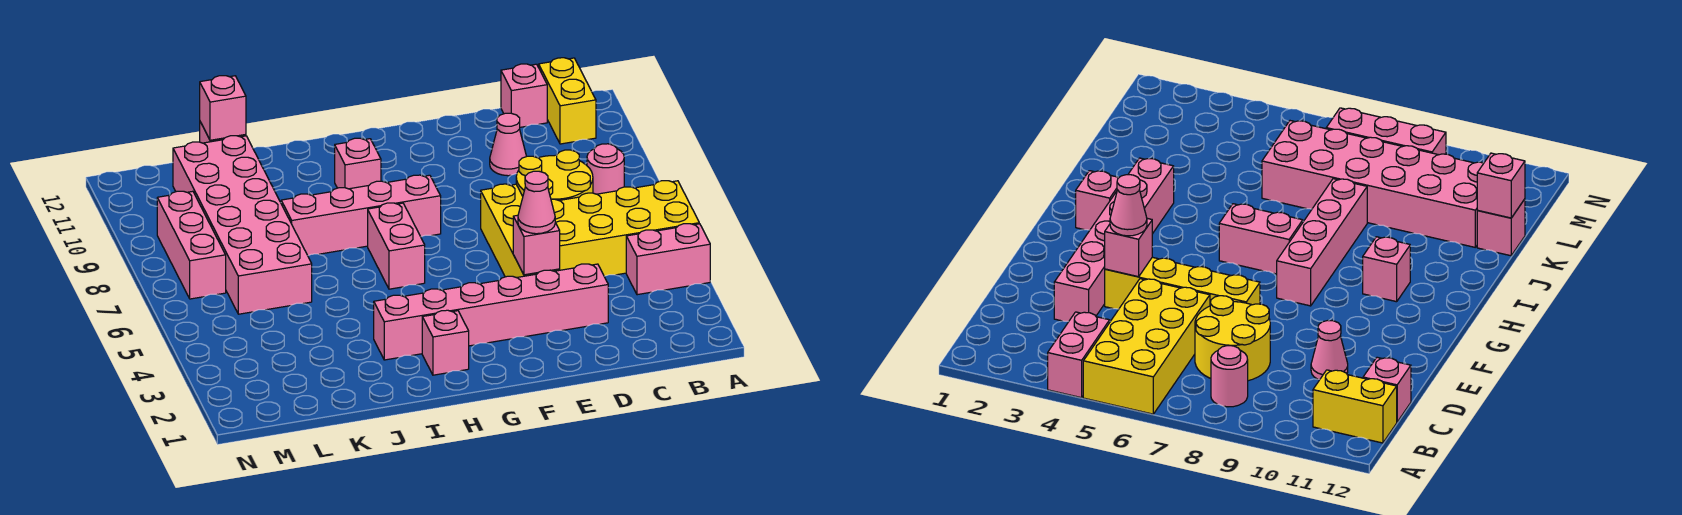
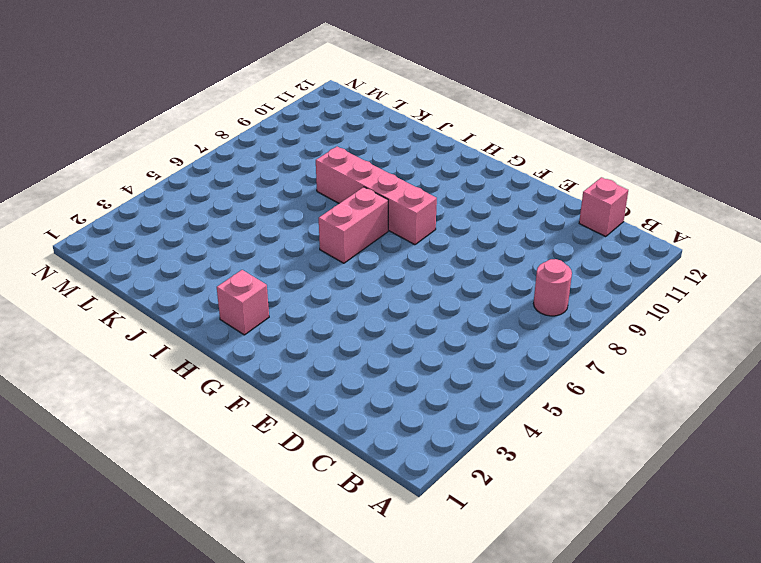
none -> pink brick A4:B4 level 1
none -> yellow brick A5:D6 level 1
none -> yellow brick B11:B12 level 1

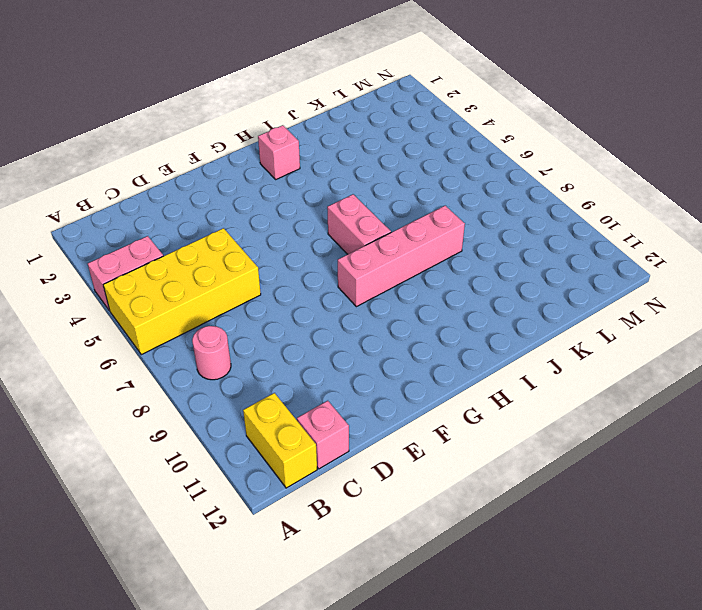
none -> yellow round brick C7:D8 level 1
none -> pink brick D3:I3 level 1
none -> pink cone D10 level 1

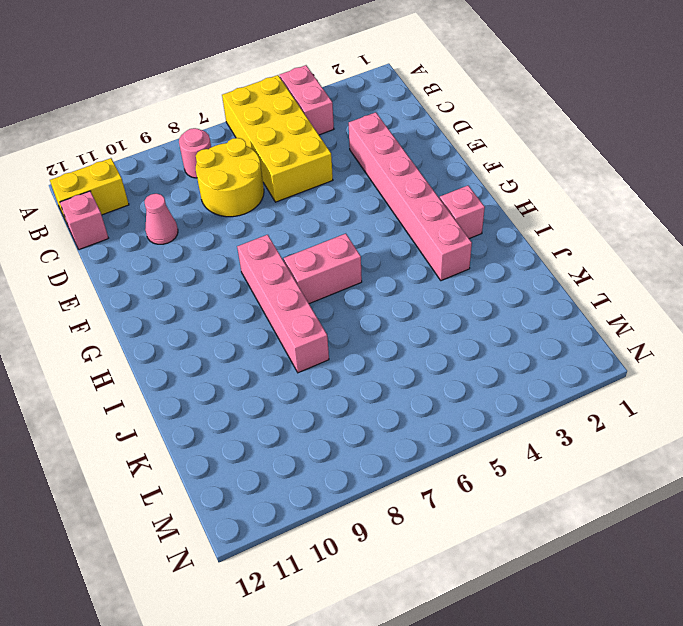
none -> yellow brick E4:E7 level 1
none -> pink brick H10 level 1
none -> pink brick K6:L11 level 1

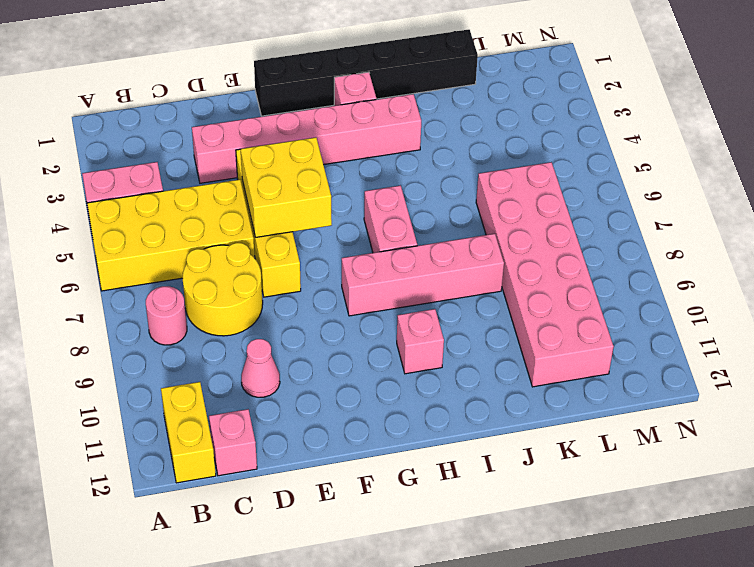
yellow brick E5:F6 level 2 -> none
black brick F1:K1 level 1 -> none
none -> pink brick K12 level 1
none -> pink brick M7:M9 level 1
none -> pink brick E4 level 2

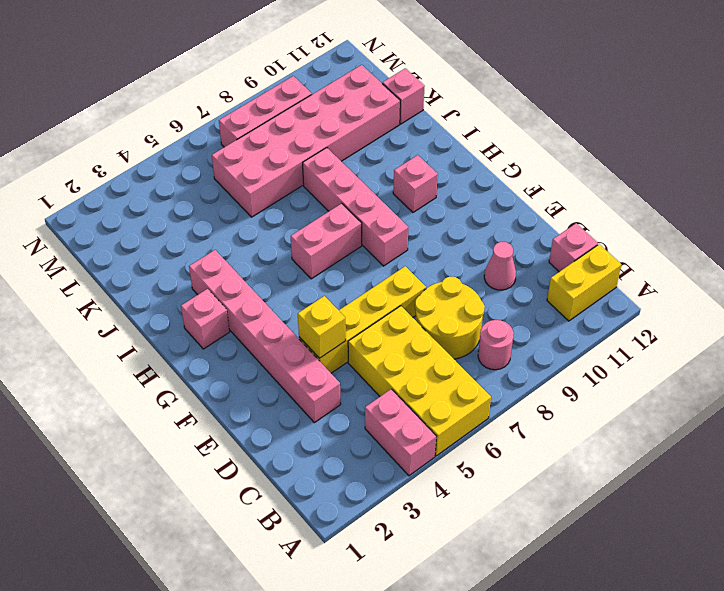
yellow brick E4 level 2 -> pink brick E4 level 2
none -> pink brick K12 level 2
none -> pink cone E4 level 3

